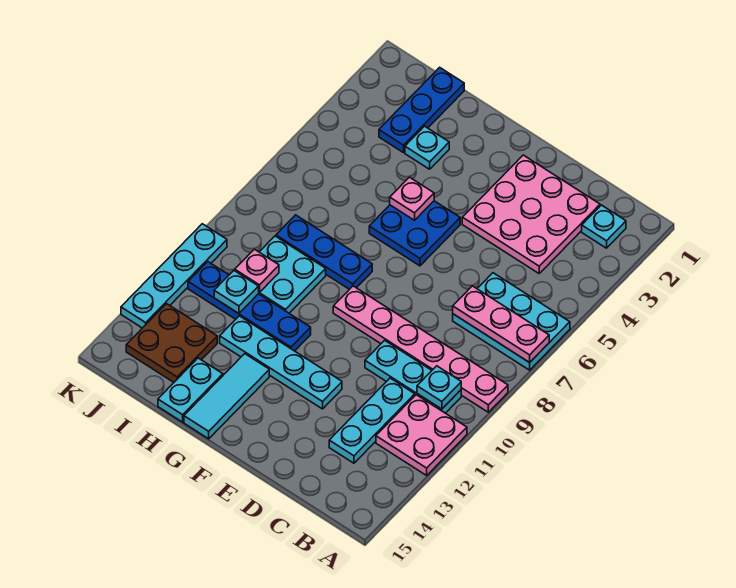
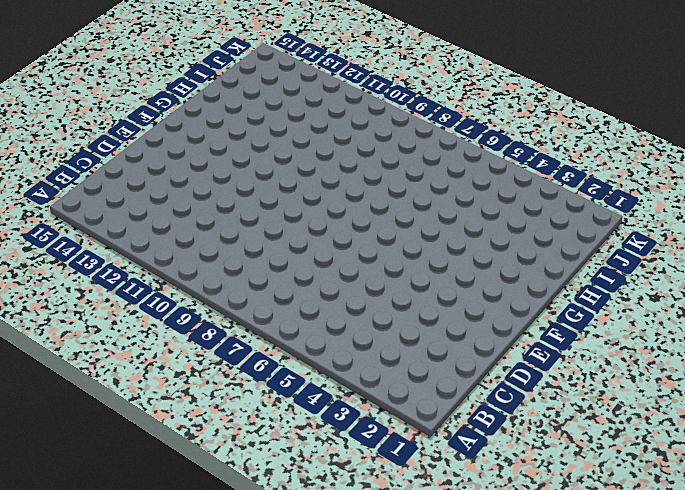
none -> cyan plate A6:C7 level 1
none -> pink plate A9:F9 level 1
none -> pink plate A11:B12 level 1

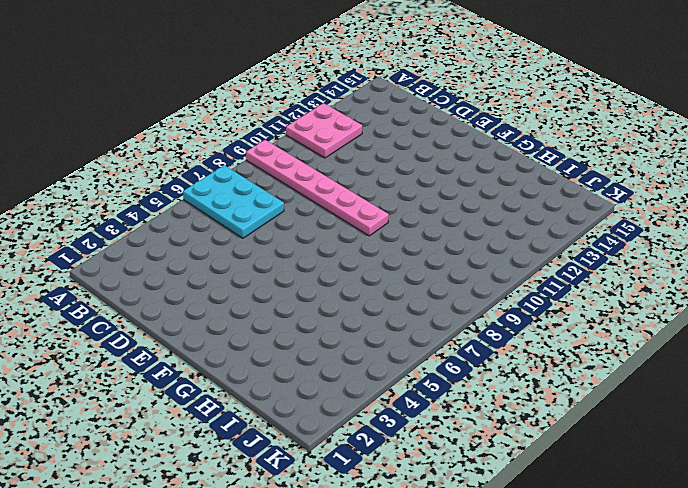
none -> cyan plate B2 level 1
none -> cyan plate B10:D10 level 1
none -> pink plate C2:E4 level 1

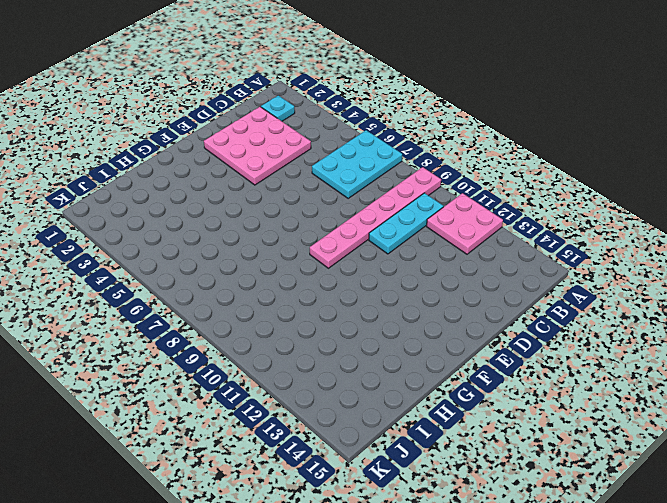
none -> cyan plate C11:C13 level 1
none -> cyan plate E12:H12 level 1
none -> blue plate F5:G6 level 1

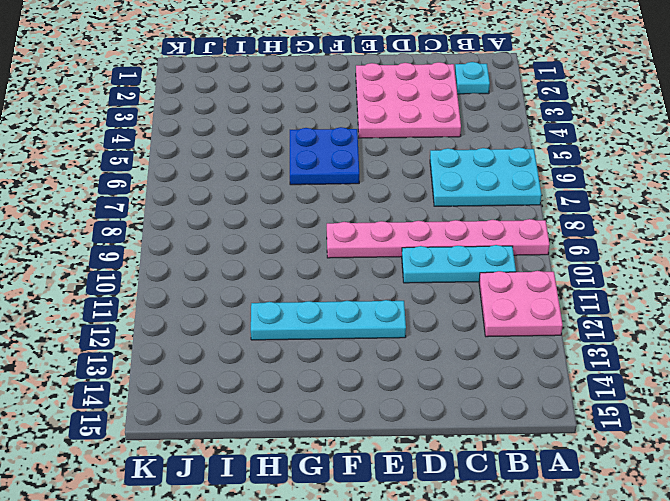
none -> cyan plate C11:C13 level 1
none -> blue plate G8:I8 level 1
none -> blue plate G11:J11 level 1

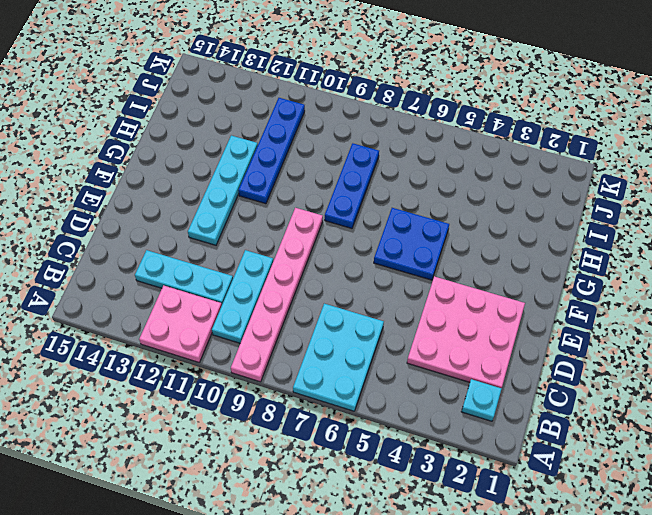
none -> cyan tile G13:G15 level 1
none -> cyan plate H3 level 1
none -> cyan plate H9:I10 level 1

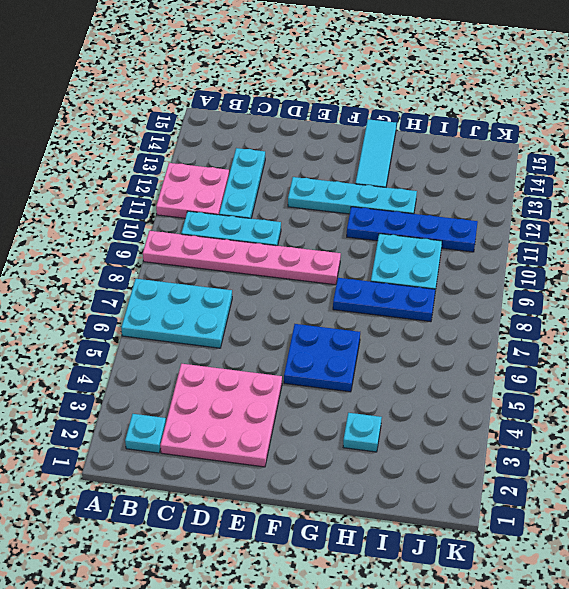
none -> cyan plate H14:H15 level 1
none -> blue plate I1:I3 level 1
none -> brown plate I13:J14 level 1

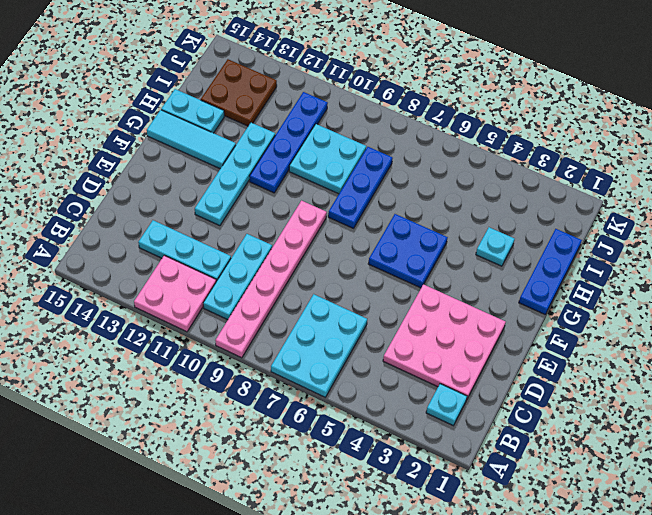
blue plate G1:I1 level 1 -> blue plate I1:I3 level 1
none -> cyan plate K10:K13 level 1
none -> pink plate A7:C7 level 2
none -> cyan plate B10 level 2

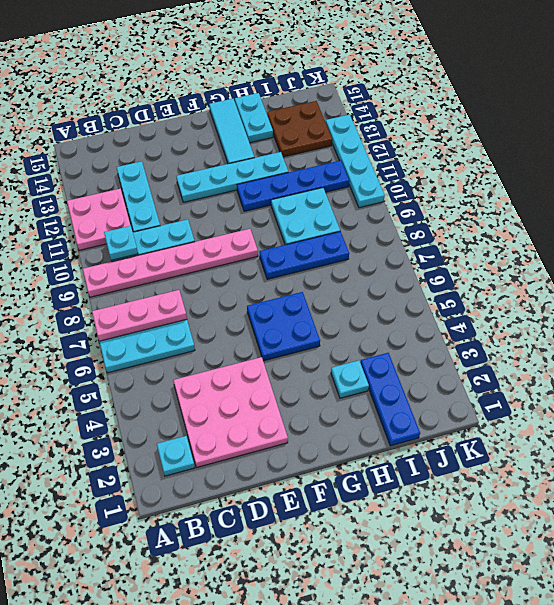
none -> pink plate G5 level 2
none -> pink plate I10 level 2
none -> cyan plate I11 level 2

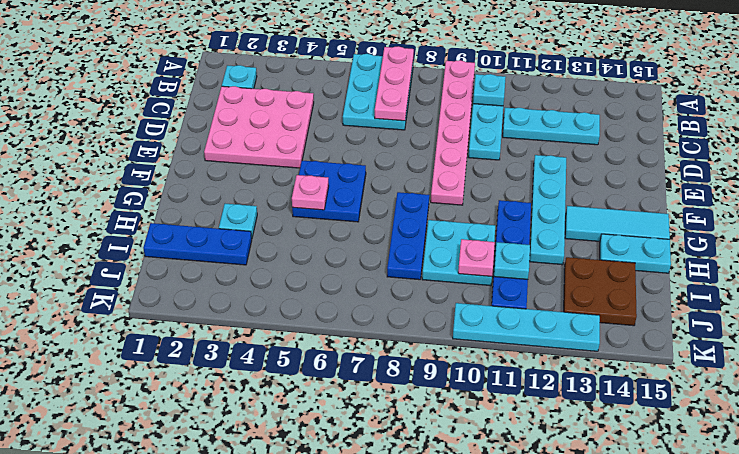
none -> pink plate A11:B12 level 1

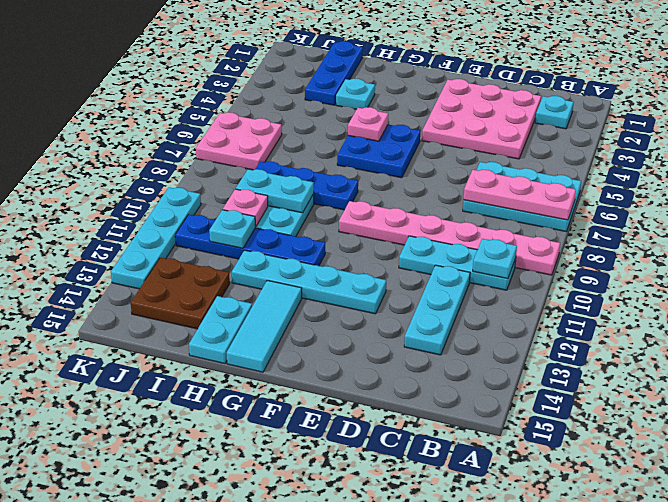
cyan plate H9:I9 level 2 -> none
pink plate J6:K7 level 1 -> pink plate A11:B12 level 1

